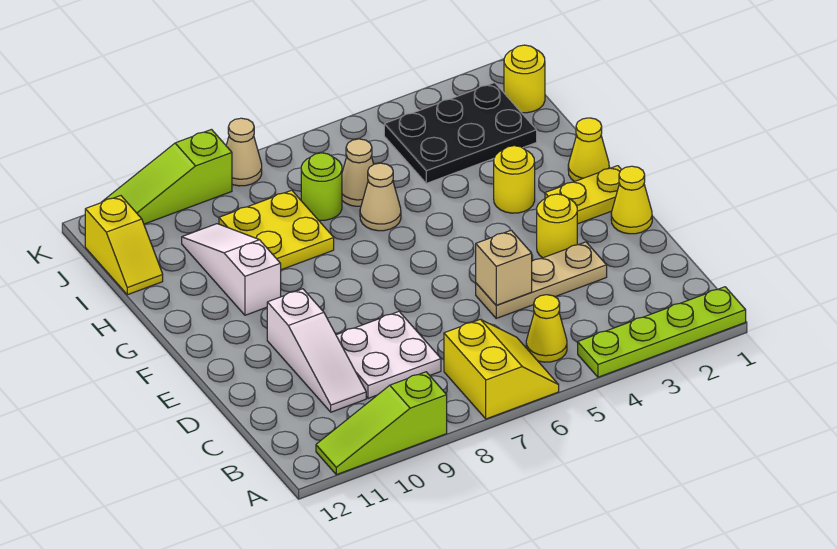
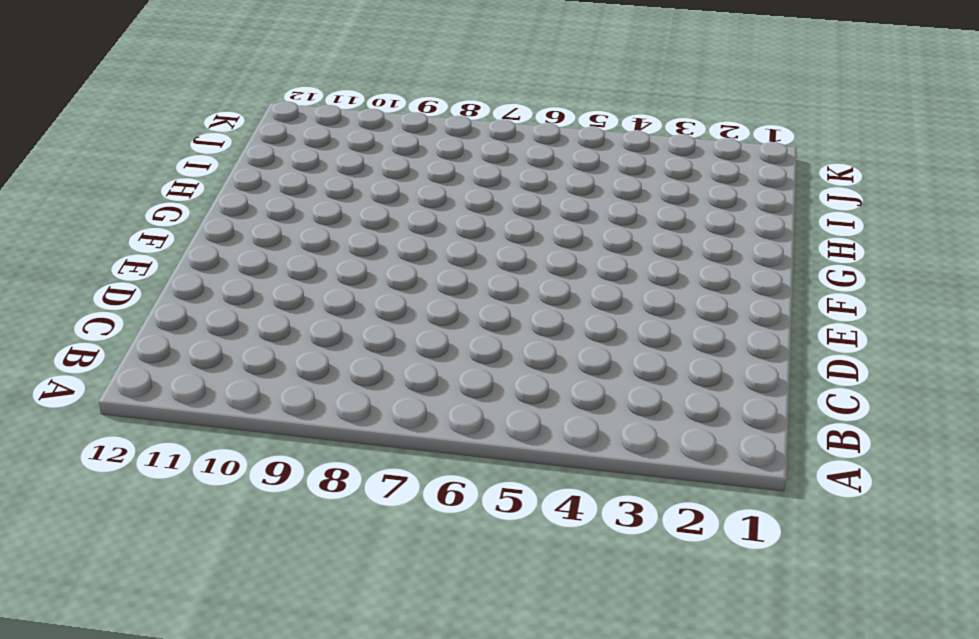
none -> lime plate A1:A4 level 1
none -> yellow slope A6:B7 level 1 top 7
none -> lime slope A9:A11 level 1 top 9

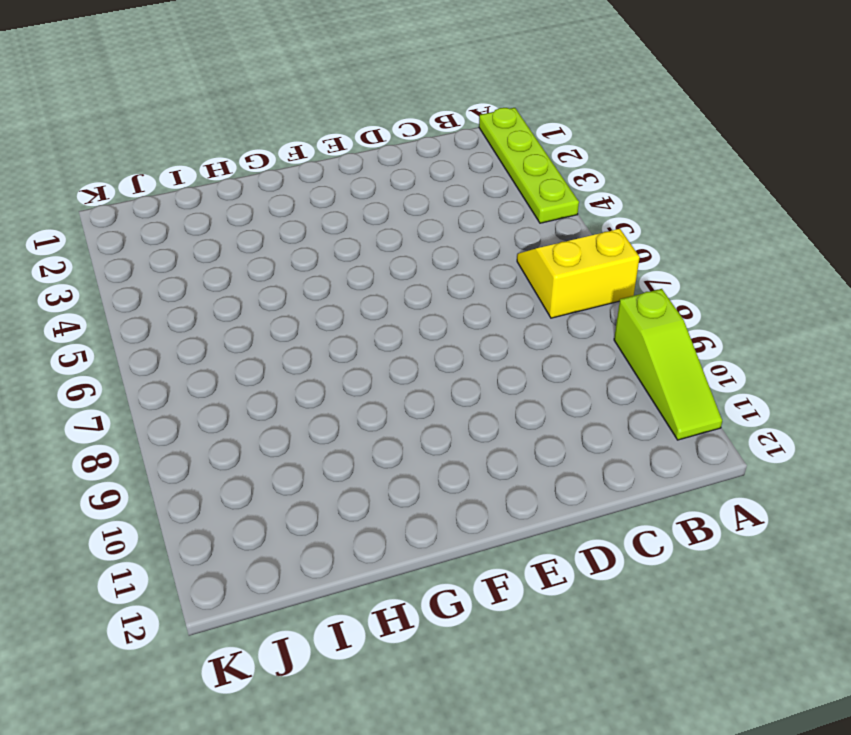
none -> yellow cone B5 level 1
none -> white plate C8:D9 level 1
none -> white slope C10:E10 level 1 top E

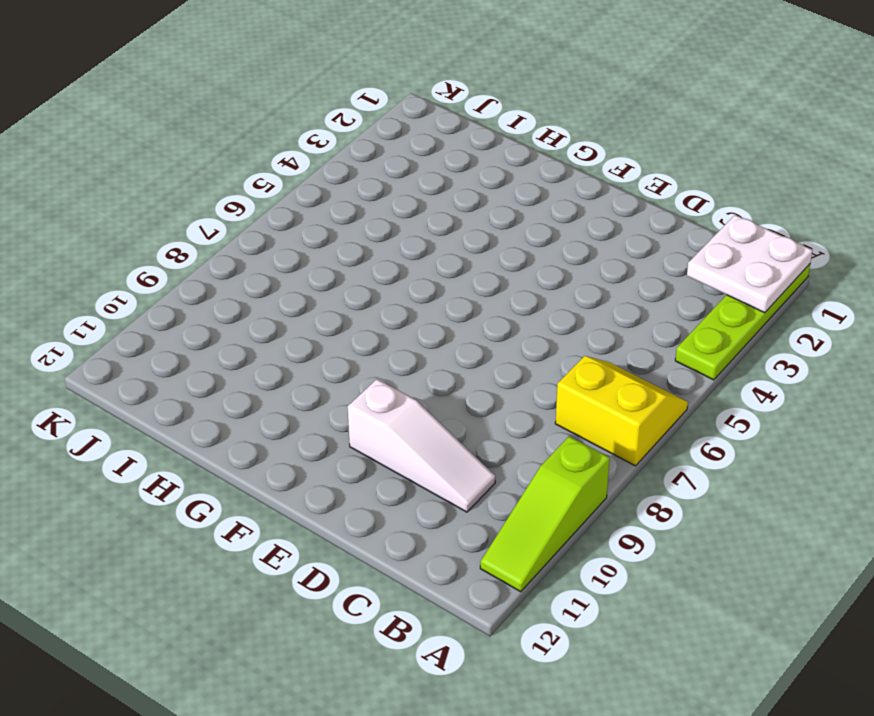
white plate A1:B2 level 2 -> white plate C8:D9 level 1
none -> yellow cone B5 level 1
none -> tan plate D3:D5 level 1
none -> yellow cone E1 level 1

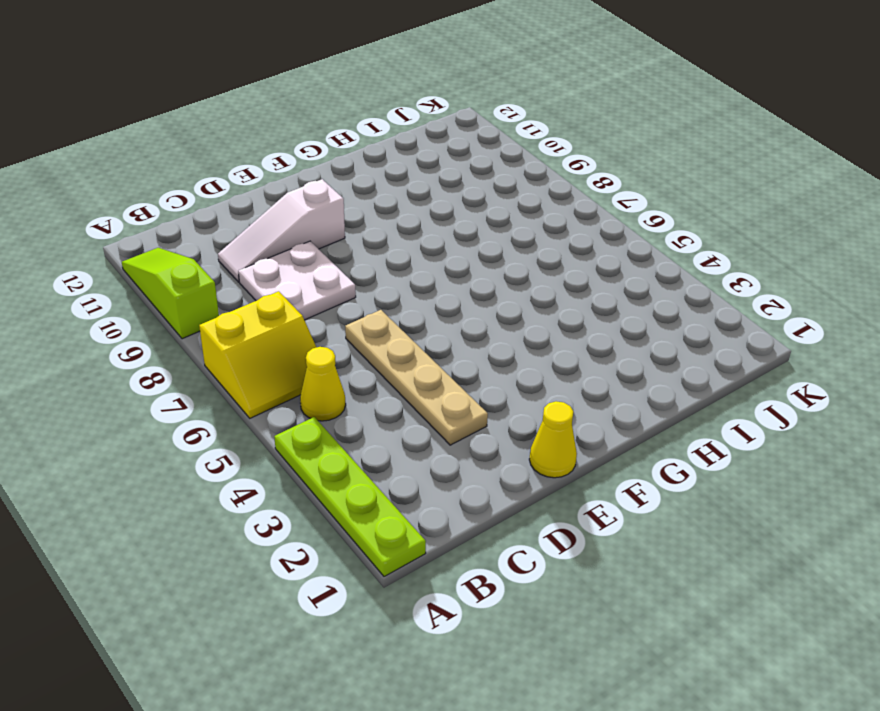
tan plate D3:D6 level 1 -> tan plate D3:D5 level 1
none -> yellow round brick E3 level 1
none -> yellow plate F1:F2 level 1
none -> yellow cone G1 level 1

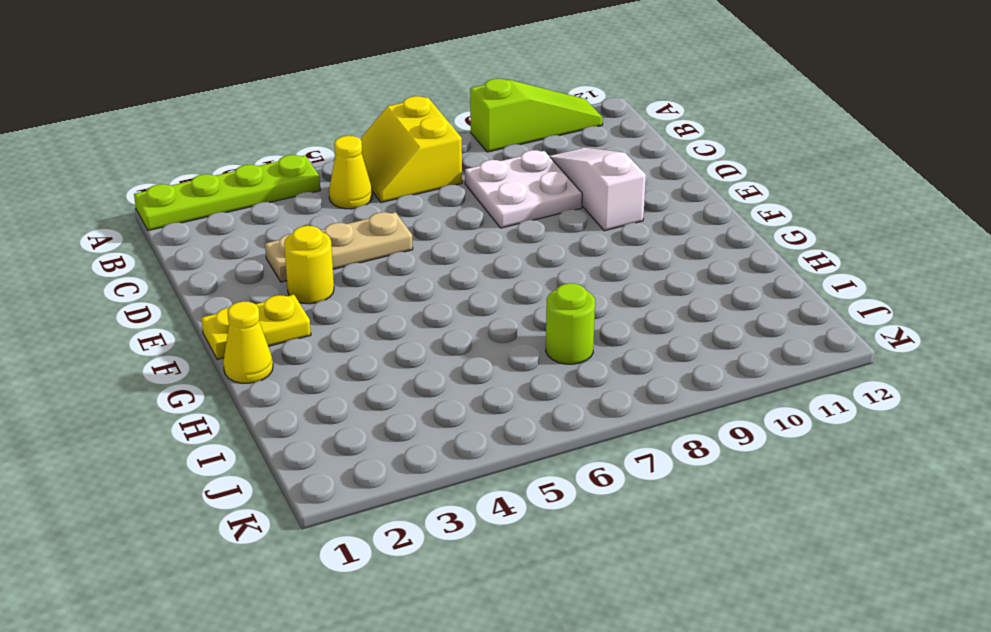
none -> yellow cone E1 level 1
none -> yellow round brick G3 level 1
none -> white slope G10:I10 level 1 top G

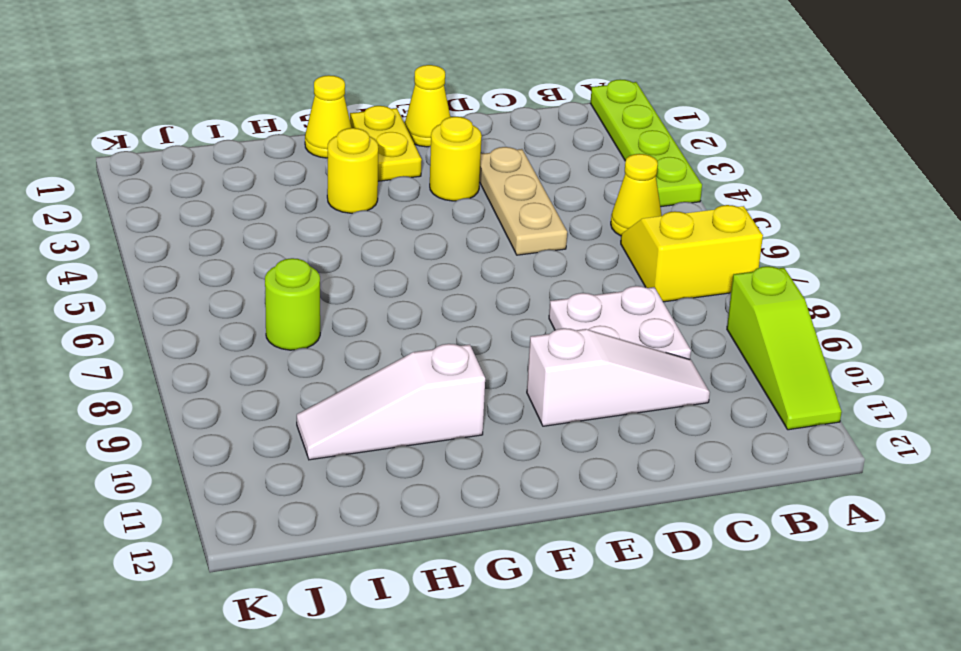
none -> tan cone H6 level 1
none -> yellow plate H8:I9 level 1
none -> black plate I2:J4 level 1

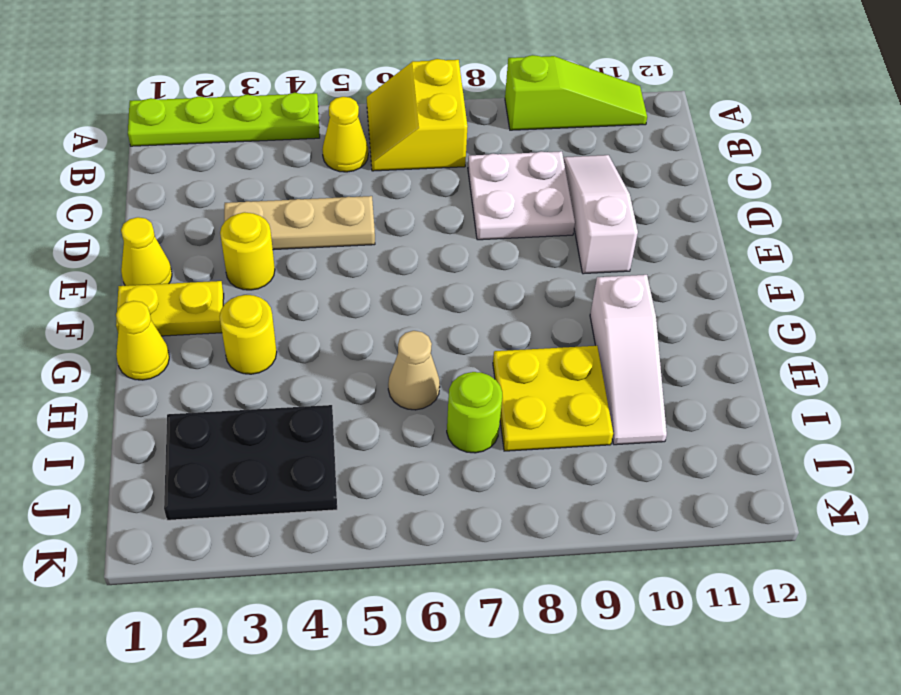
none -> tan cone I6 level 1
none -> yellow slope I12:J12 level 1 top J
none -> yellow round brick J1 level 1

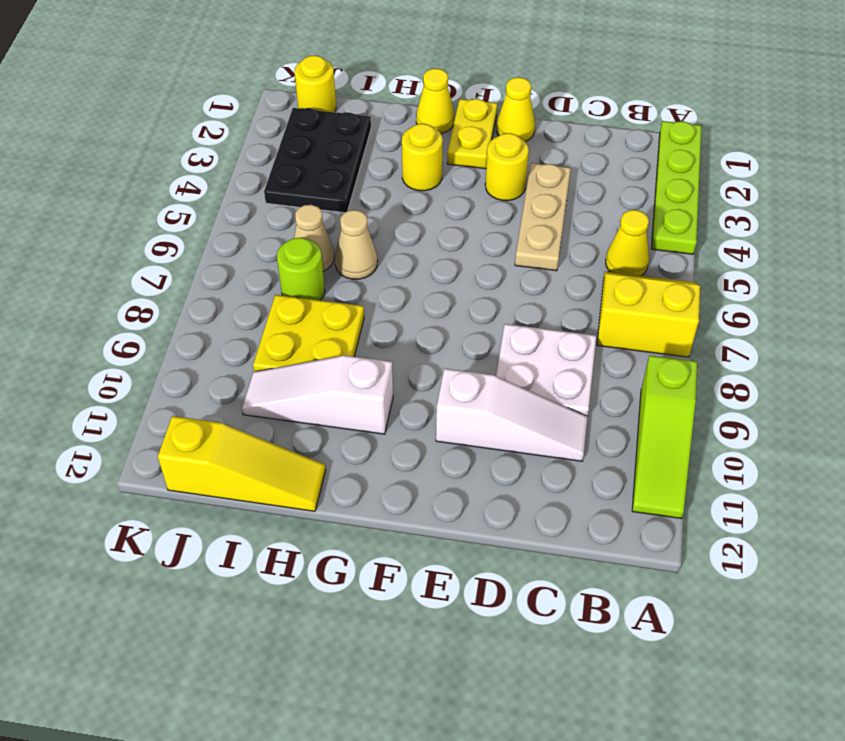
yellow slope H12:J12 level 1 top J -> yellow slope I12:J12 level 1 top J
none -> tan cone K8 level 1
none -> lime slope K9:K11 level 1 top 9
none -> tan brick D5 level 2

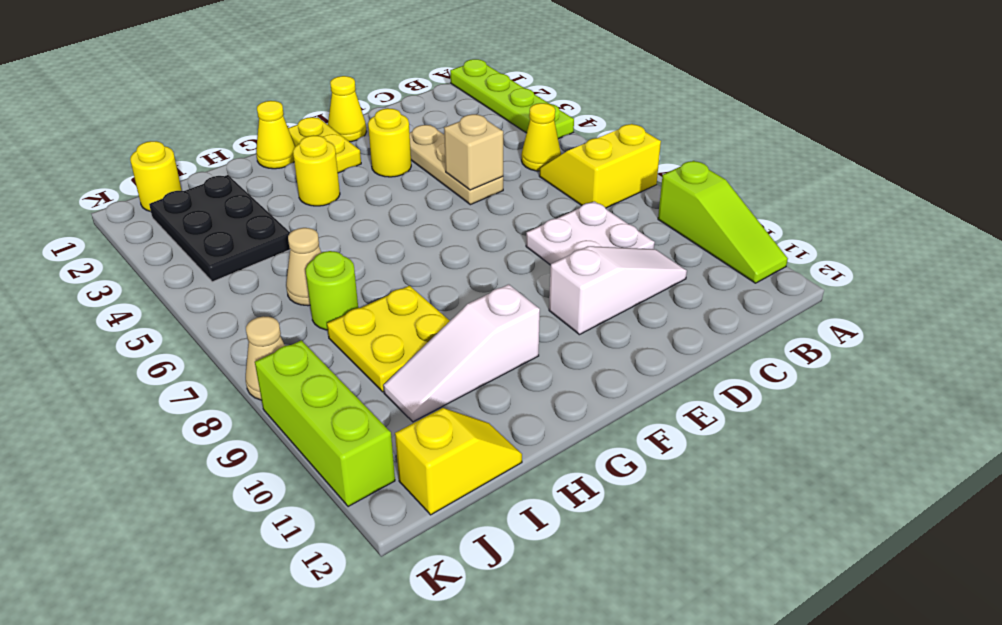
lime brick K9:K11 level 1 -> lime slope K9:K11 level 1 top 9
none -> tan cone H6 level 1

